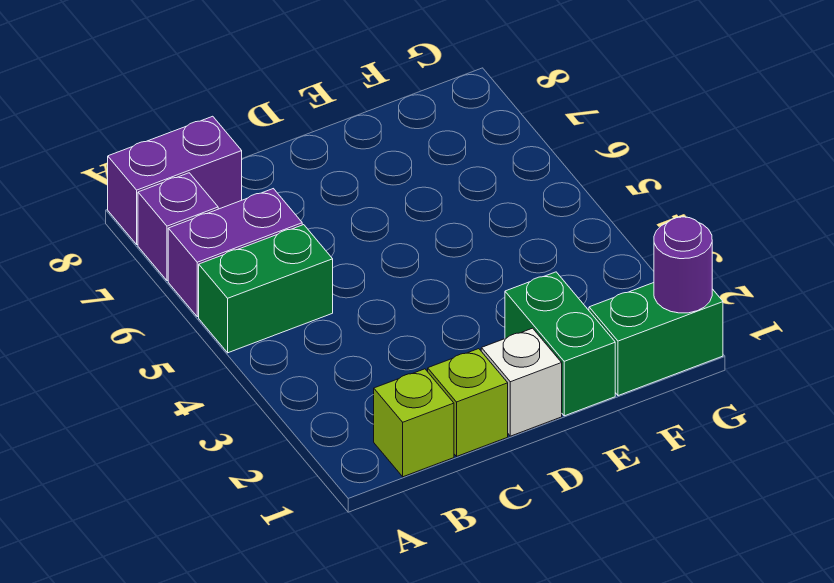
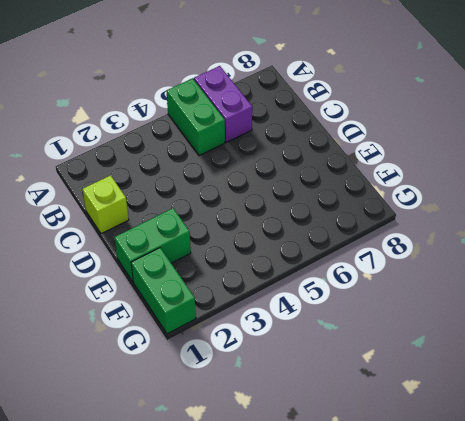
none -> purple brick A7 level 1
none -> purple brick A8:B8 level 1

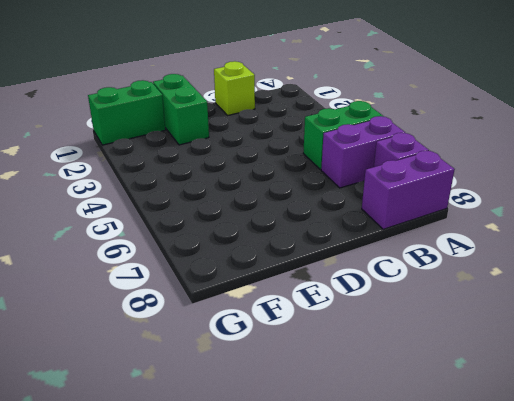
none -> lime brick B1 level 1
none -> white brick D1 level 1

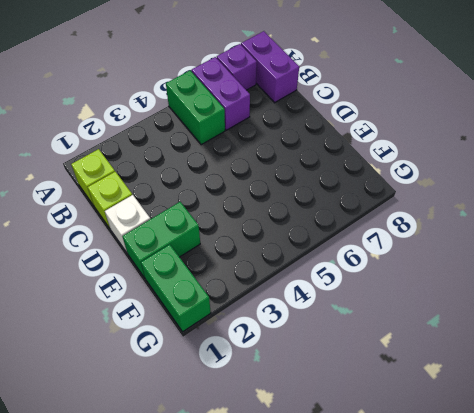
none -> purple round brick G1 level 2

